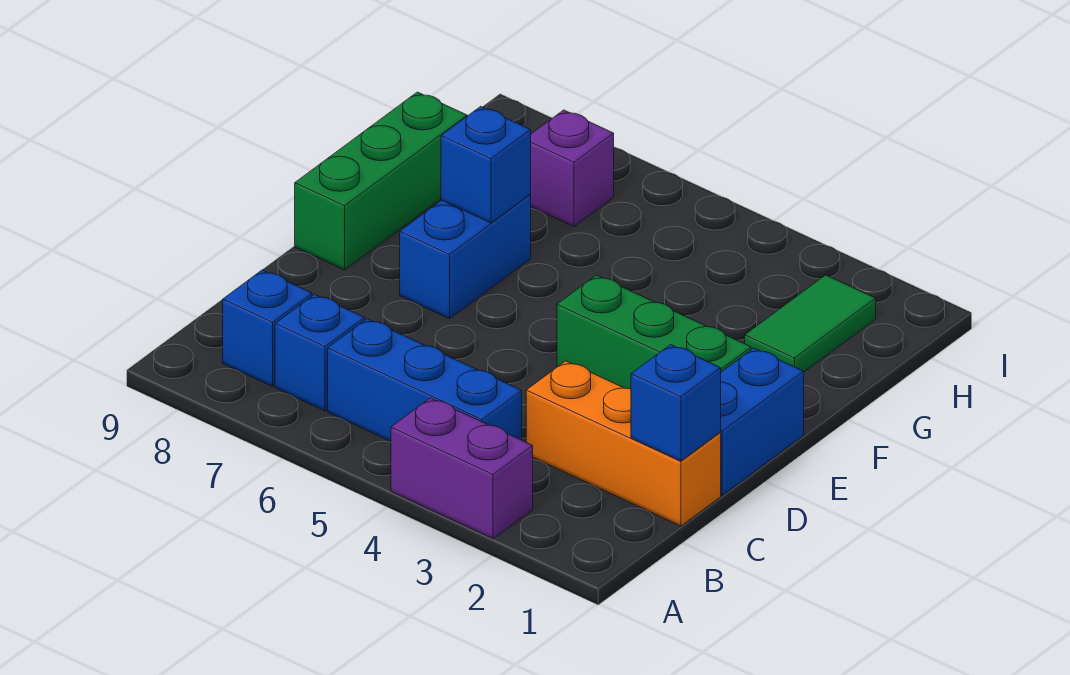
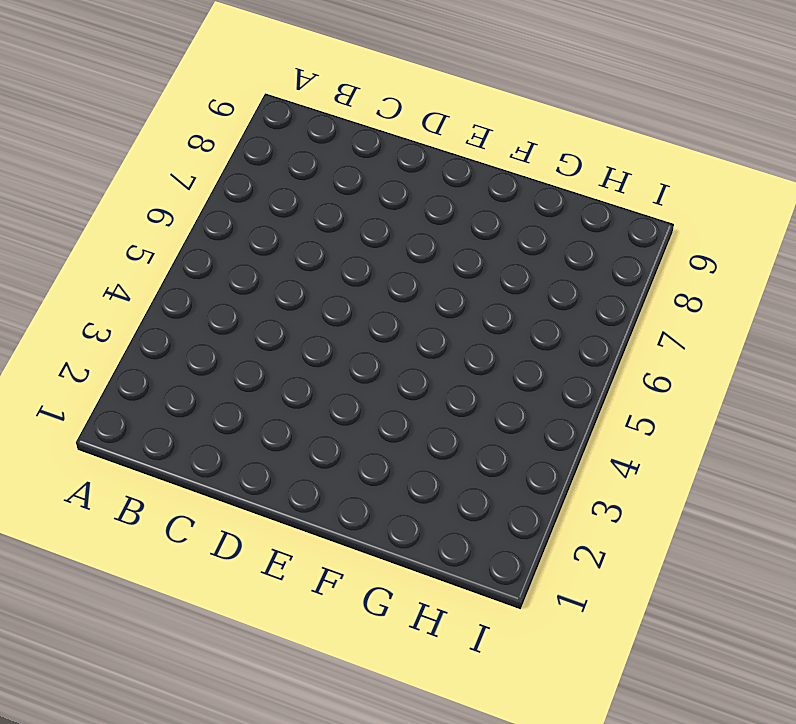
none -> purple brick A3:A4 level 1
none -> blue brick B4:B6 level 1
none -> blue brick B7 level 1

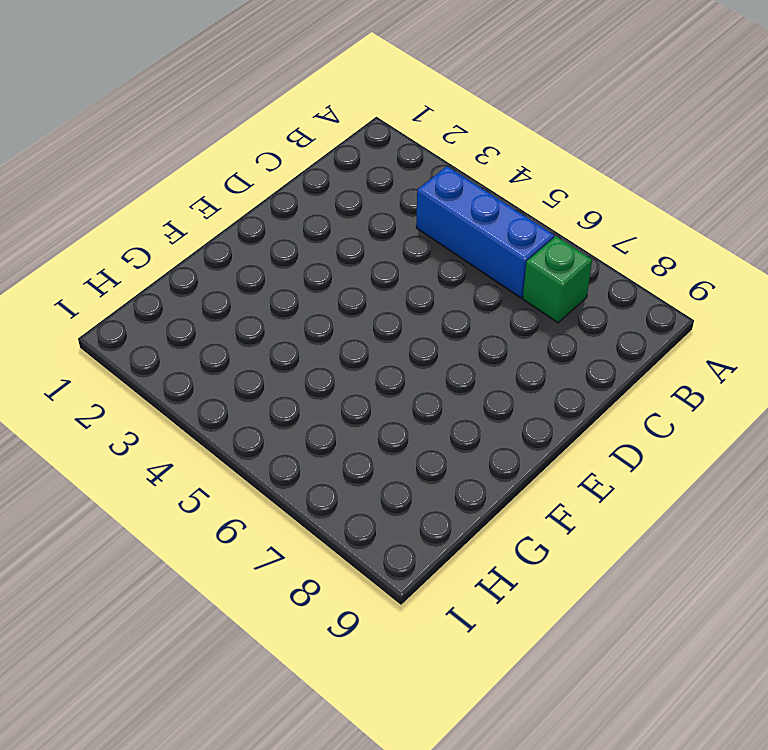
green brick B7 level 1 -> blue brick B7 level 1
none -> purple brick A3:A4 level 1
none -> blue brick B8 level 1
none -> orange brick C1:C3 level 1

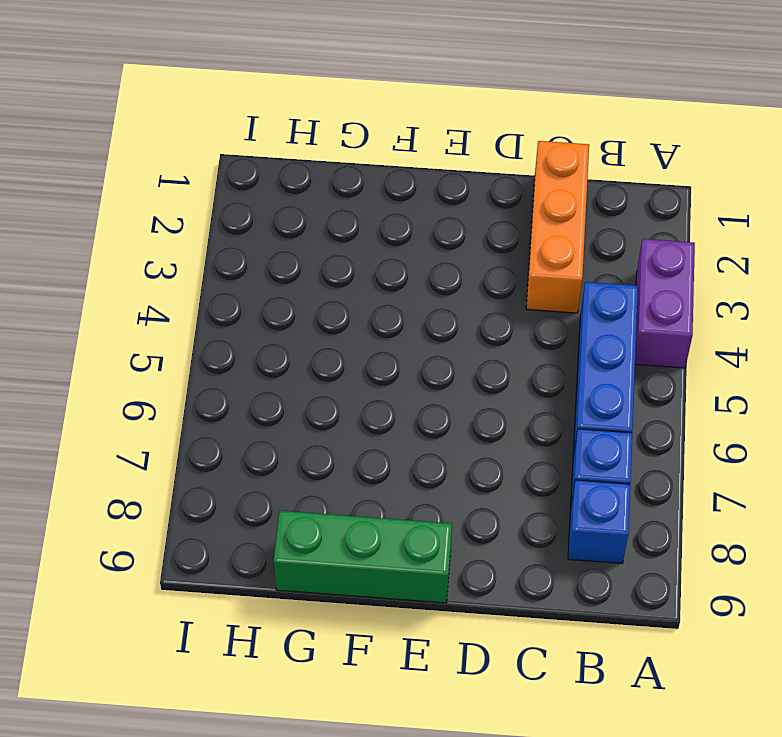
none -> blue brick D1:E1 level 1
none -> green brick E2:E4 level 1
none -> blue brick E7:F7 level 1

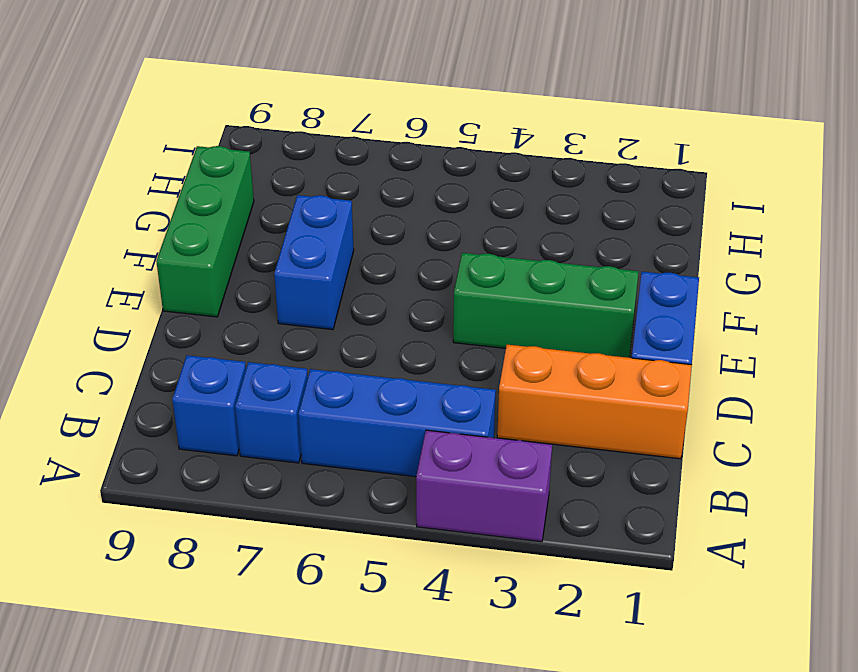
none -> green tile G2:H2 level 1
none -> purple brick H7 level 1
none -> blue brick C1 level 2

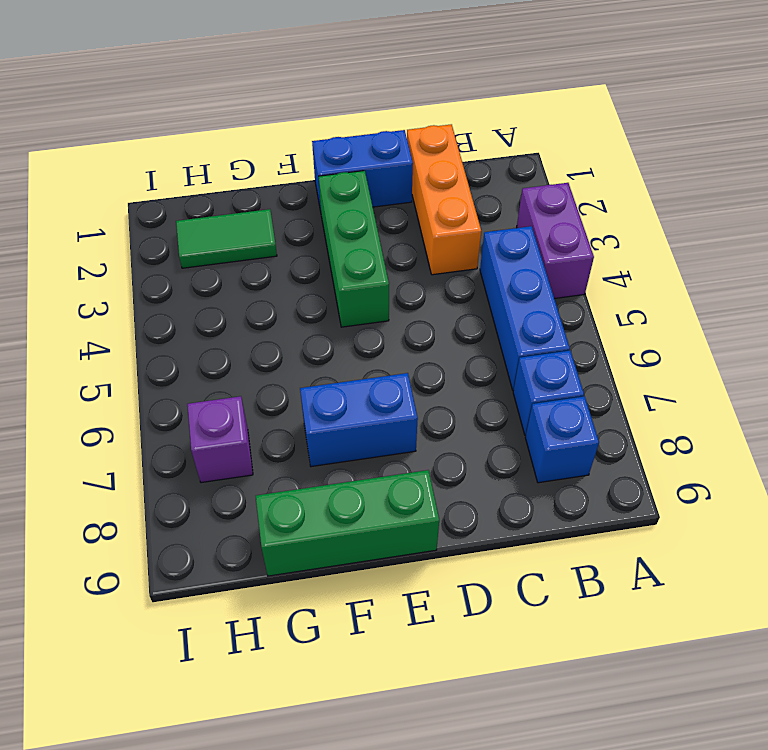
none -> blue brick C1 level 2
none -> blue brick F7 level 2

